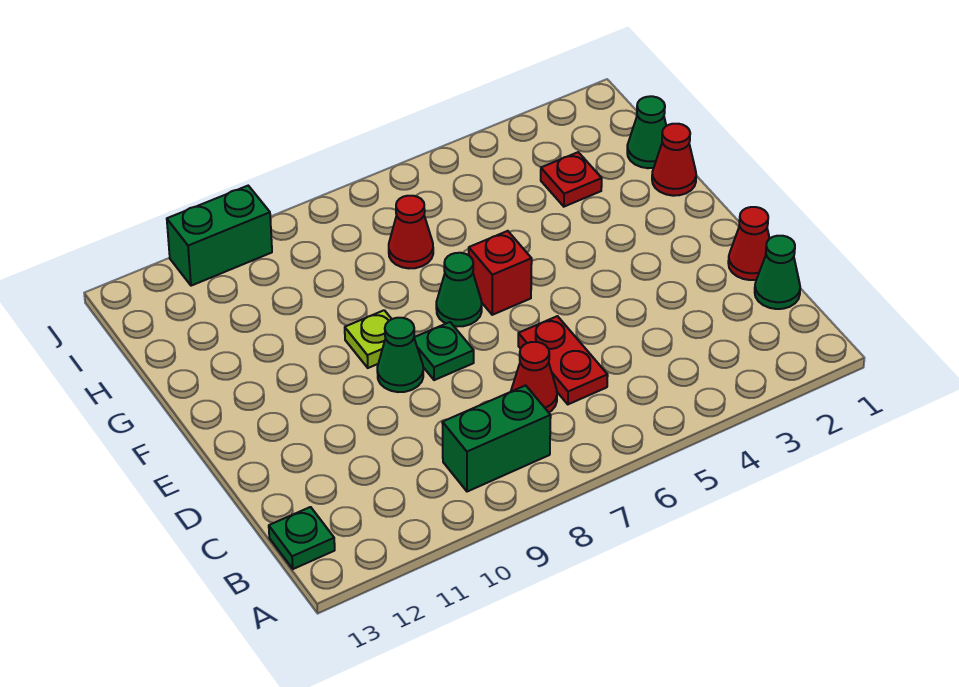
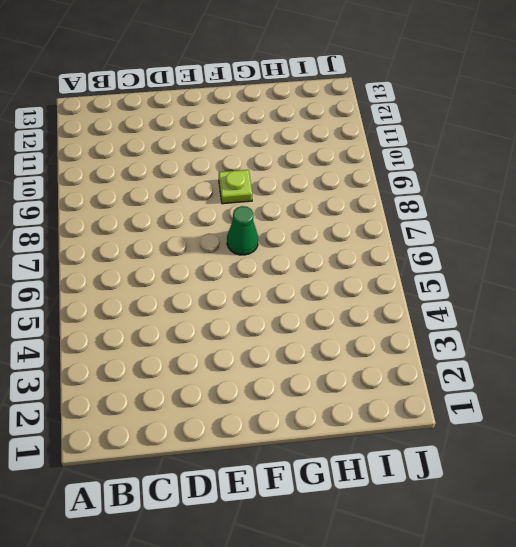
none -> green brick B8:B9 level 1
none -> green plate B13 level 1
none -> green cone C1 level 1

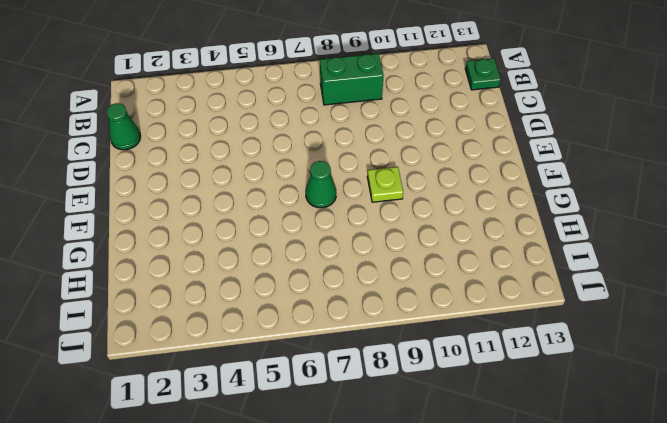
none -> red plate C6:D6 level 1
none -> red cone C7 level 1
none -> red cone D1 level 1

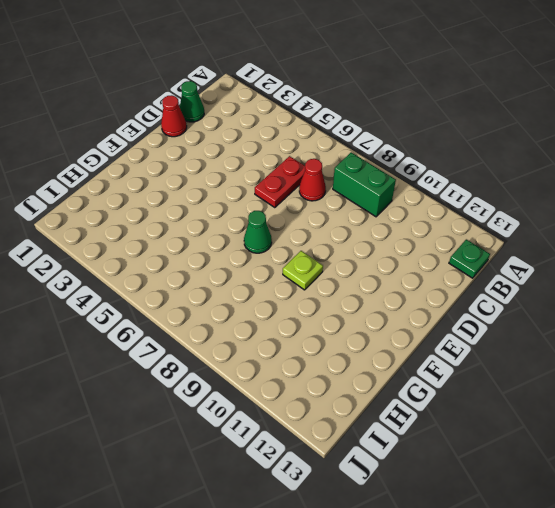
none -> green plate E8 level 1
none -> green cone E9 level 1
none -> red brick F6 level 1

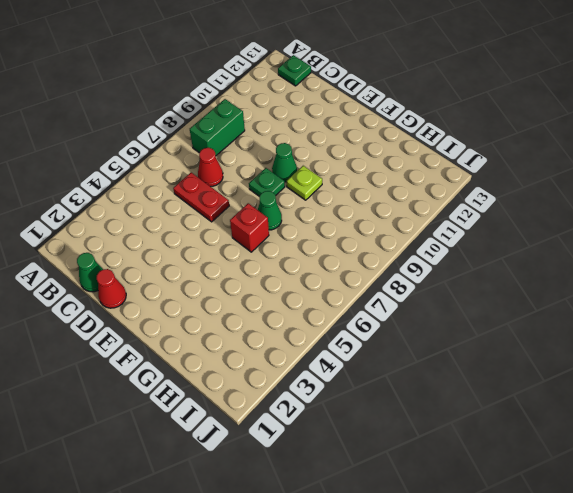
none -> red cone G1 level 1
none -> green cone H1 level 1
none -> red plate H3 level 1

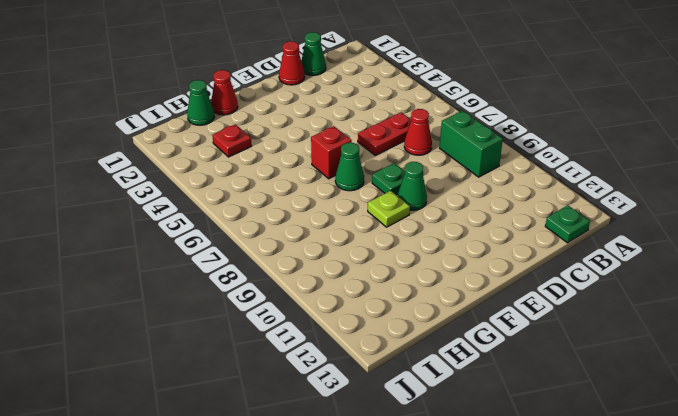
none -> red cone H7 level 1
none -> green brick J10:J11 level 1

